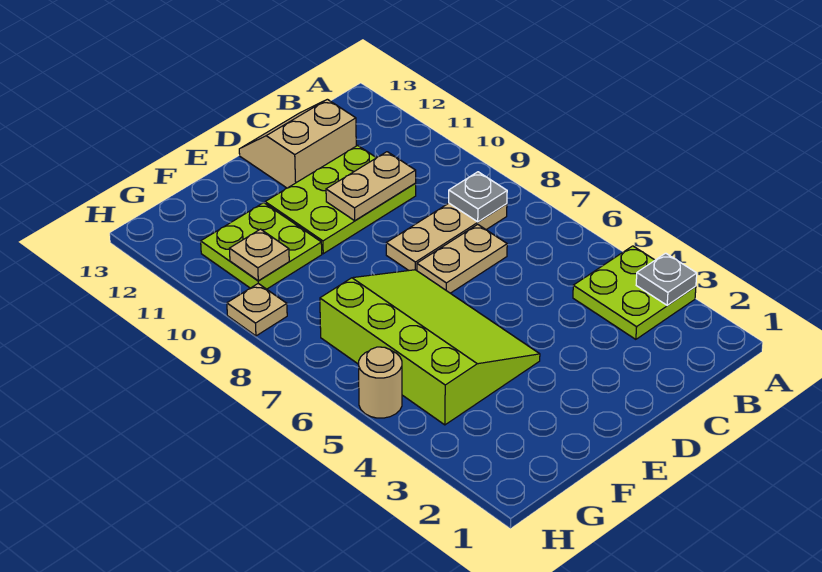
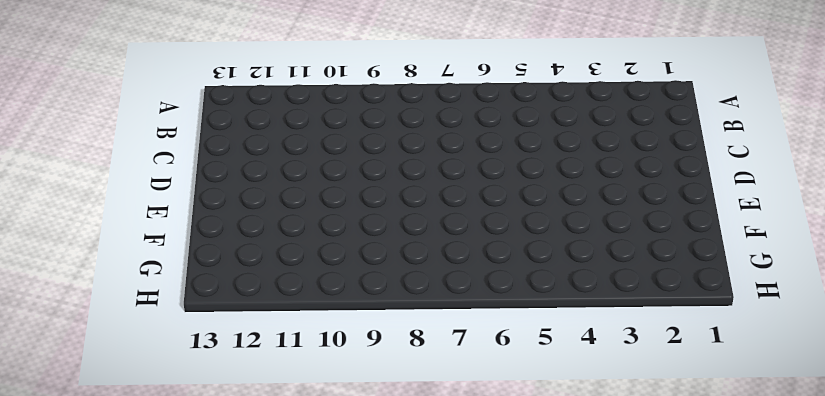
none -> lime plate A3:B4 level 1
none -> tan plate B8:D8 level 1
none -> tan plate C7:D7 level 1

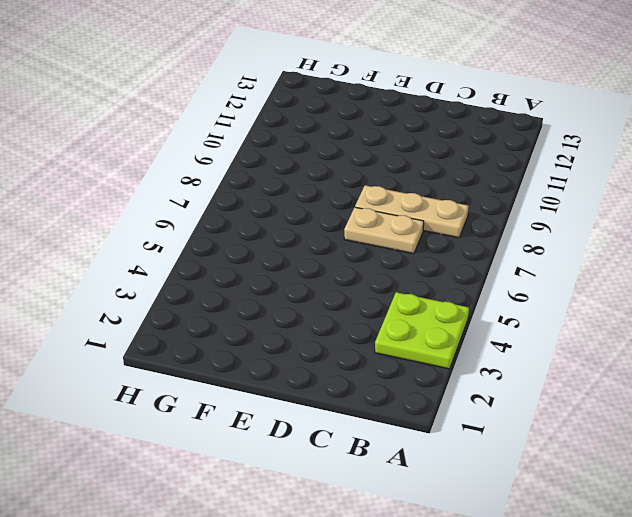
none -> lime plate C10:E11 level 1
none -> tan slope C12:D13 level 1 top 12
none -> lime slope E4:G7 level 1 top G

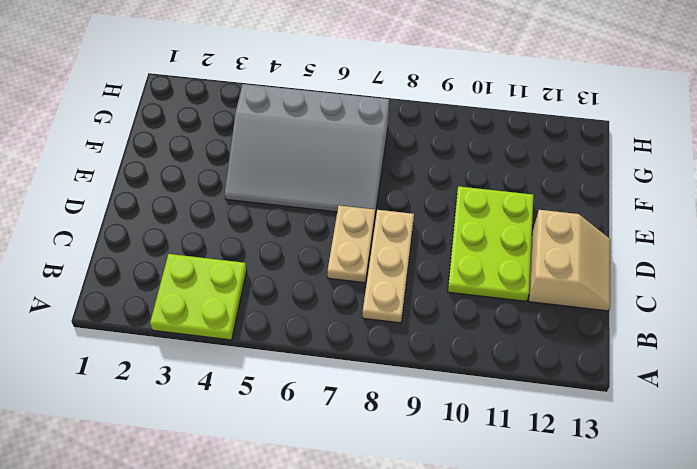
grey slope E4:G7 level 1 top G -> lime slope E4:G7 level 1 top G
none -> lime plate F10:G11 level 1
none -> tan round brick H5 level 1
none -> tan plate H9 level 1

